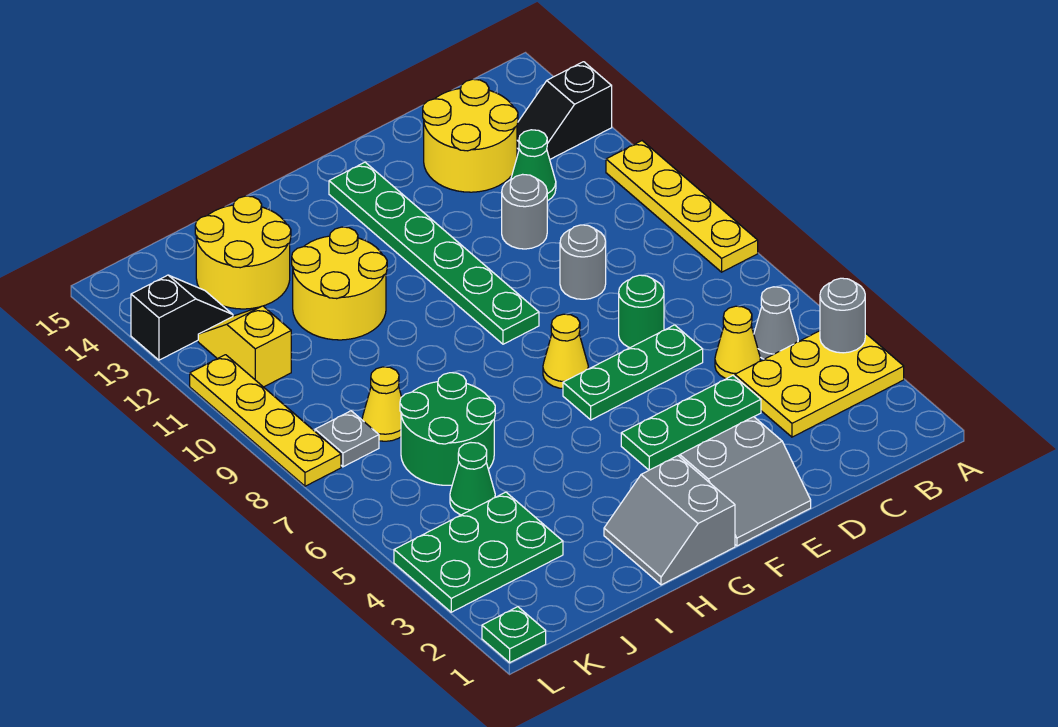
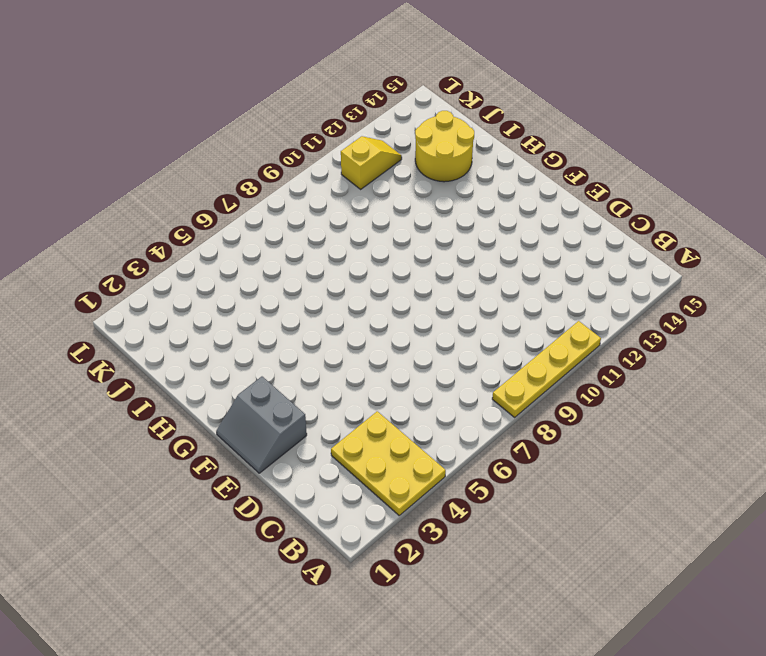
none -> black slope A13:B13 level 1 top A
none -> grey cone B5 level 1
none -> yellow cone C5 level 1

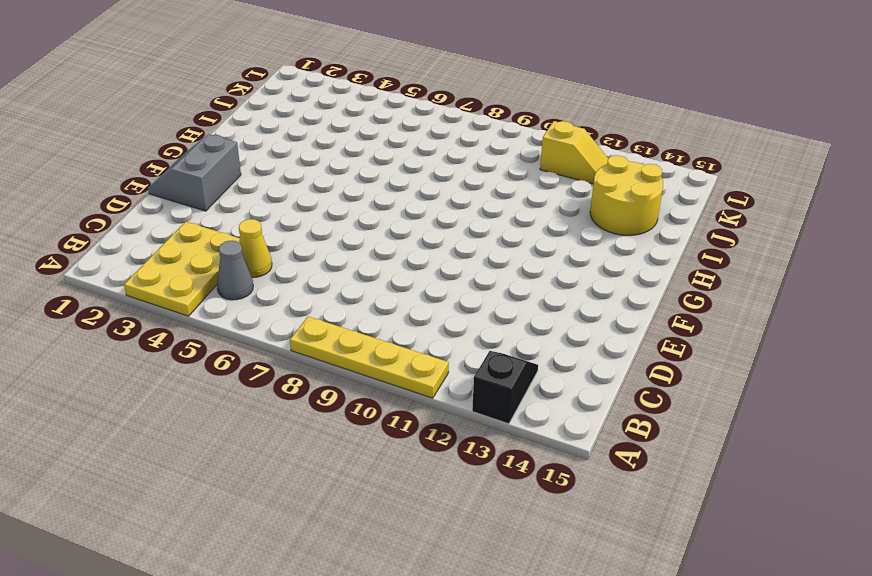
none -> green cone C12 level 1
none -> yellow round brick C13:D14 level 1
none -> green plate D4:F4 level 1

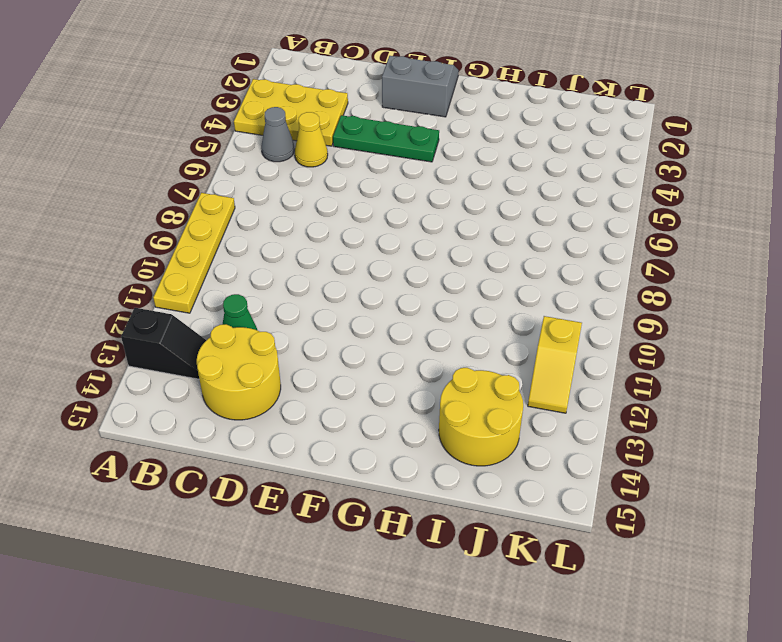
none -> green plate D6:F6 level 1
none -> green round brick D7 level 1
none -> grey round brick D9 level 1

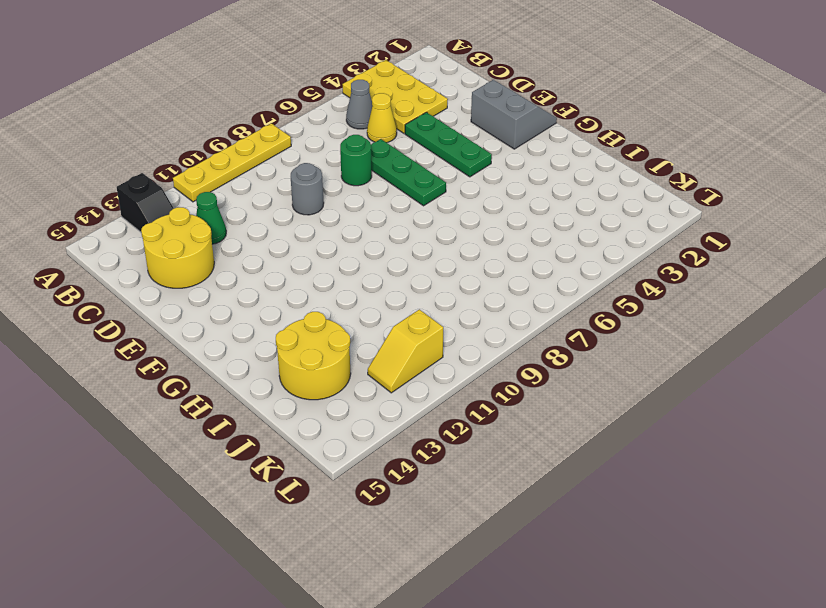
none -> grey round brick D11 level 1
none -> yellow cone F7 level 1
none -> green plate F9:F14 level 1

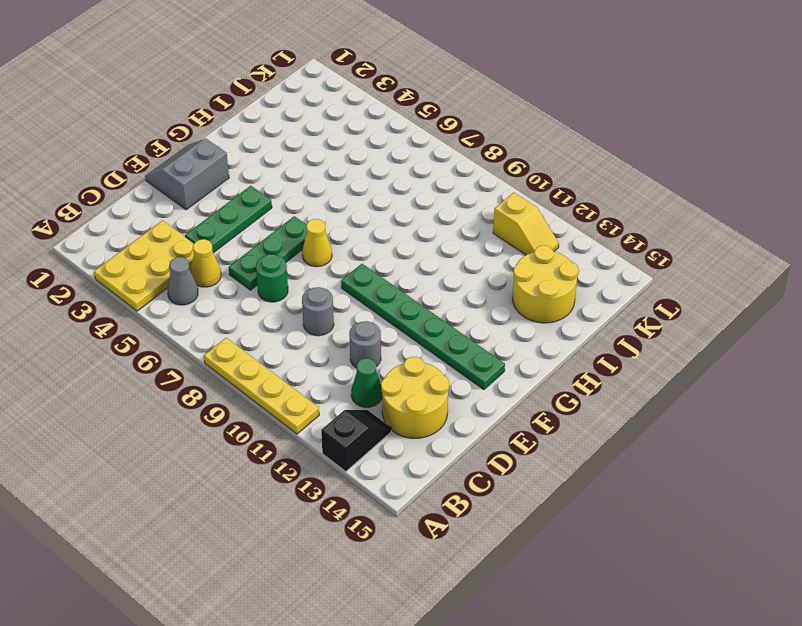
none -> grey slope G1:H2 level 1 top G
none -> yellow round brick H11:I12 level 1
none -> green round brick I6:J7 level 1

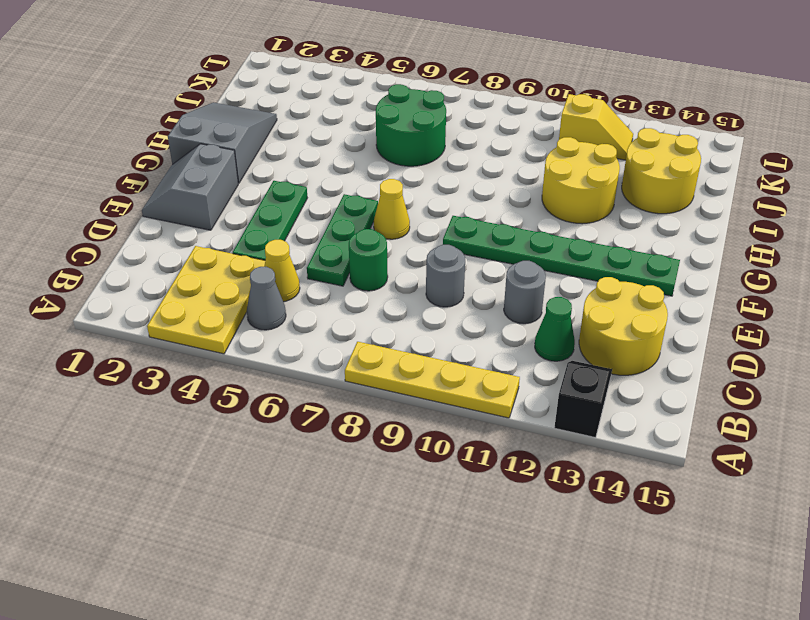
grey slope G1:I2 level 1 top G -> grey slope G1:H2 level 1 top G
none -> green plate J3:L4 level 1
none -> green cone J5 level 1
none -> yellow cone J8 level 1

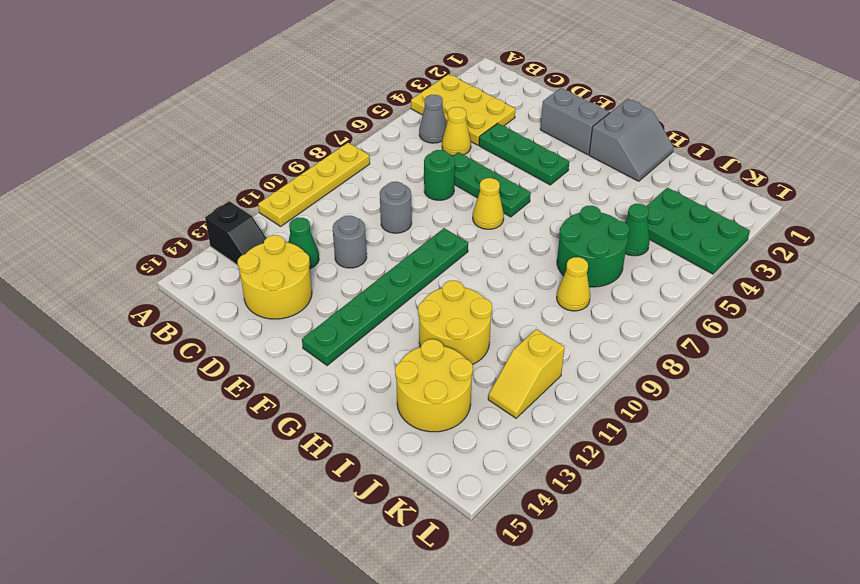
none -> grey plate K8 level 1
none -> black slope K13:L13 level 1 top L
none -> green plate L1 level 1

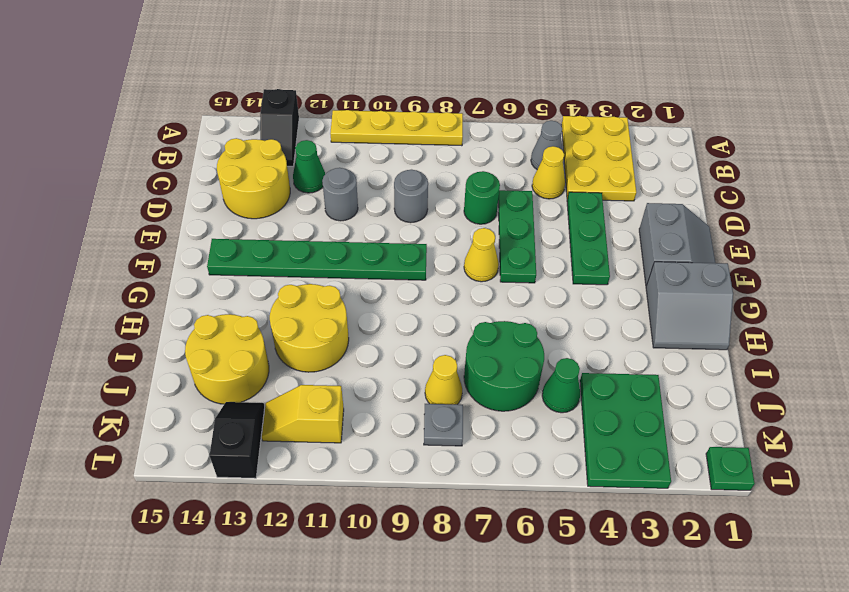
none -> yellow plate L8:L11 level 1
none -> grey round brick A4 level 2

